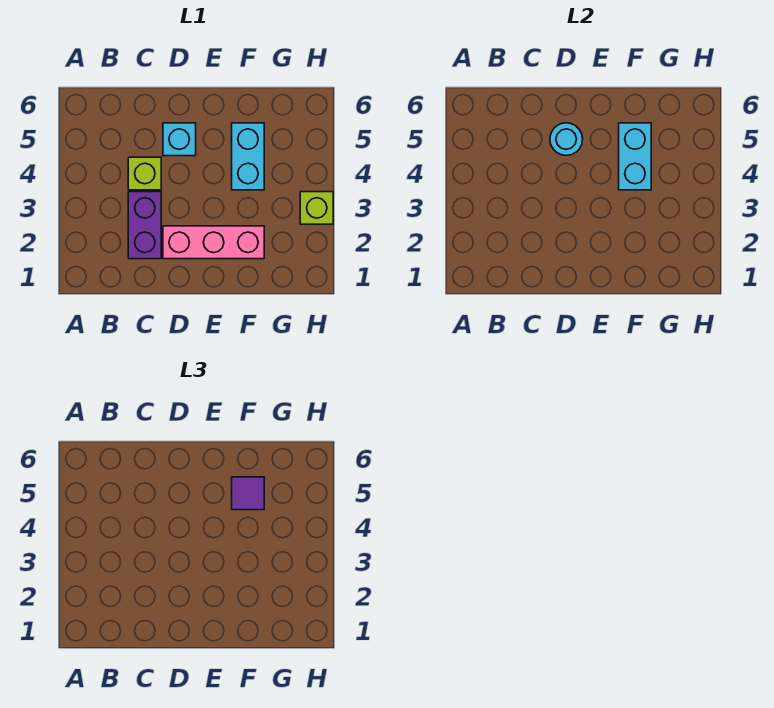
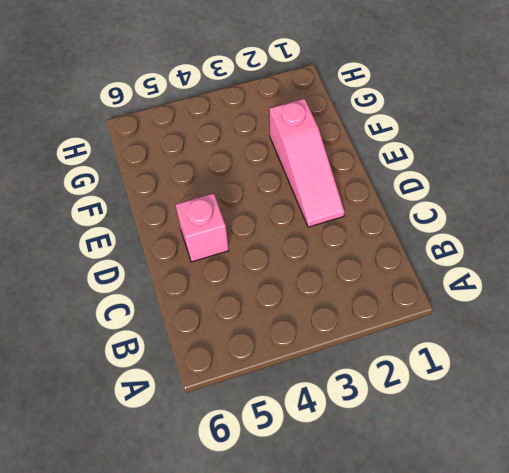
pink slope D2:F2 level 1 top F -> pink brick D2:F2 level 1
pink brick D5 level 1 -> cyan brick D5 level 1
none -> purple brick C2:C3 level 1
none -> lime brick C4 level 1

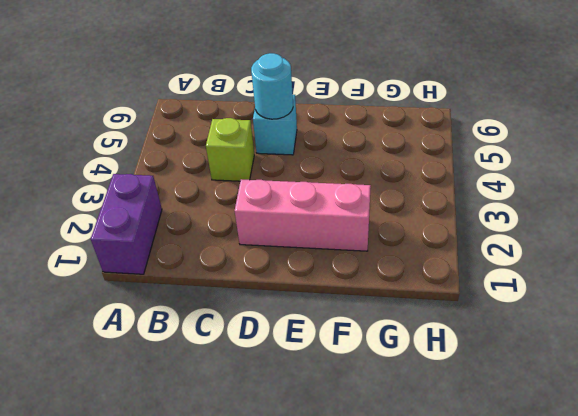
purple brick A1:A2 level 1 -> purple brick C2:C3 level 1
none -> cyan brick F4:F5 level 1
none -> lime brick H3 level 1

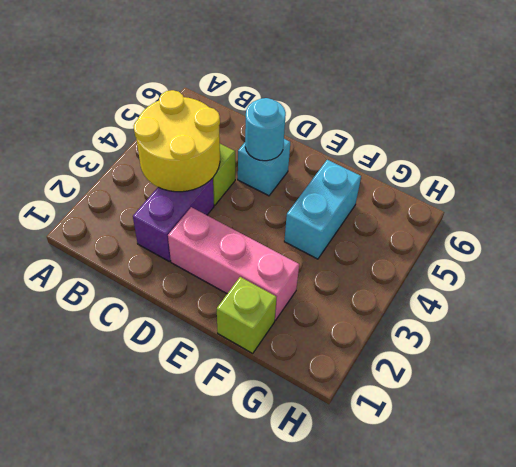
yellow round brick B3:C4 level 2 -> none
lime brick F1 level 1 -> lime brick H3 level 1
none -> cyan brick F4:F5 level 2
none -> purple tile F5 level 3

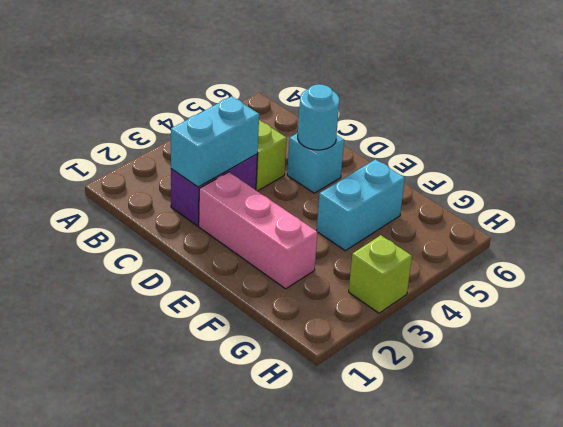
cyan brick C2:C3 level 2 -> cyan brick F4:F5 level 2
none -> purple tile F5 level 3

